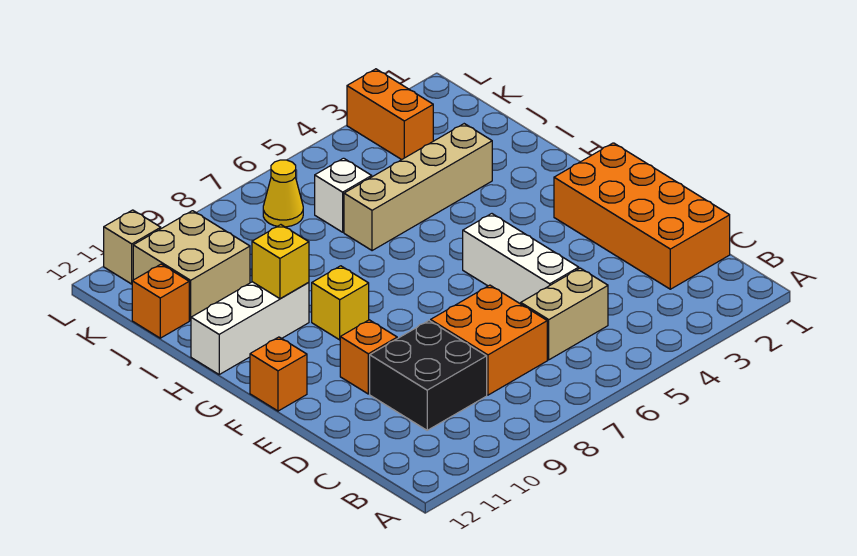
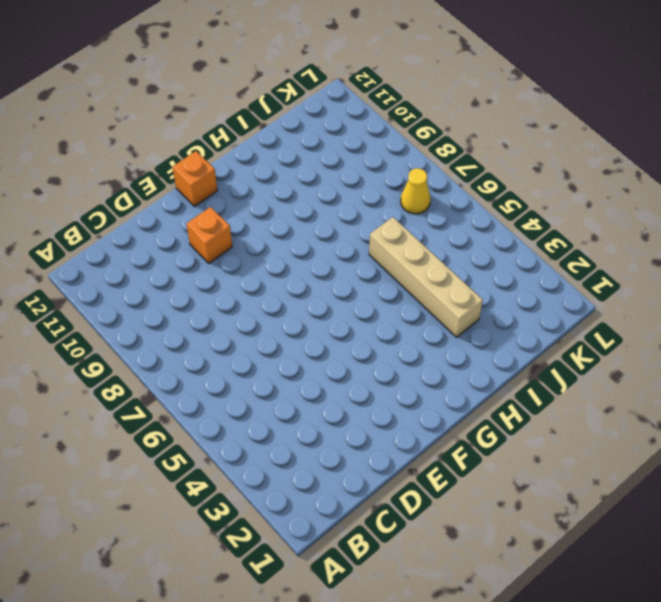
none -> orange brick C1:F2 level 1
none -> tan brick C5:C6 level 1
none -> orange brick C7:D8 level 1

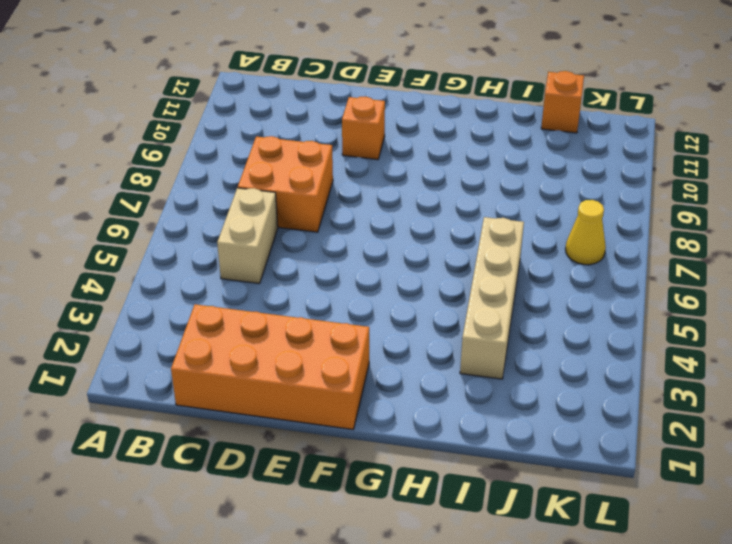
none -> black brick C9:D10 level 1
none -> white brick D5:F5 level 1
none -> orange brick F12 level 1

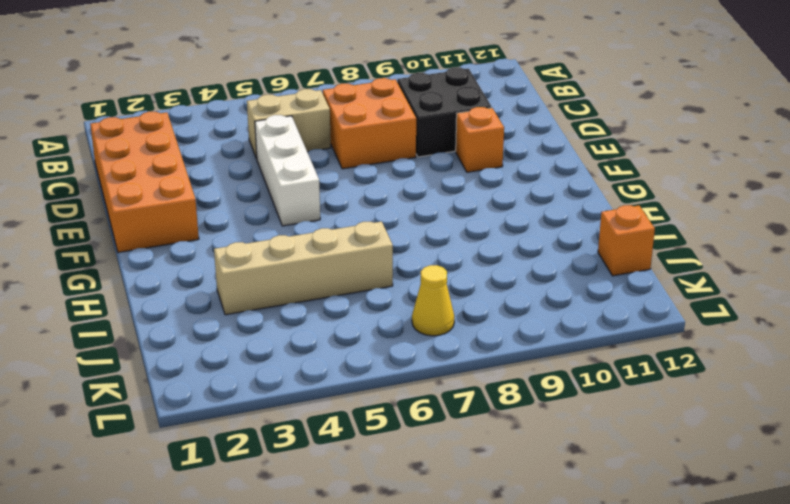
none -> orange brick F12 level 1
none -> yellow brick G9 level 1
none -> white brick H10:H12 level 1

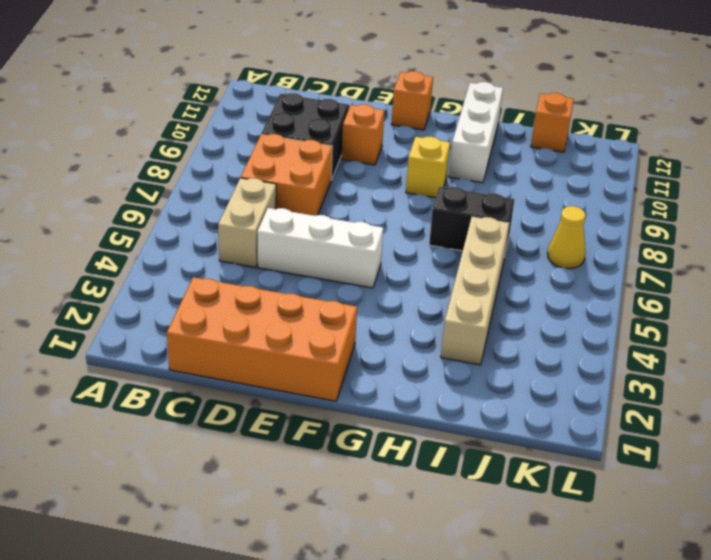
black brick H7:I7 level 1 -> none
none -> white brick J6 level 1
none -> tan brick J10:K11 level 1
none -> orange brick K3:L3 level 1

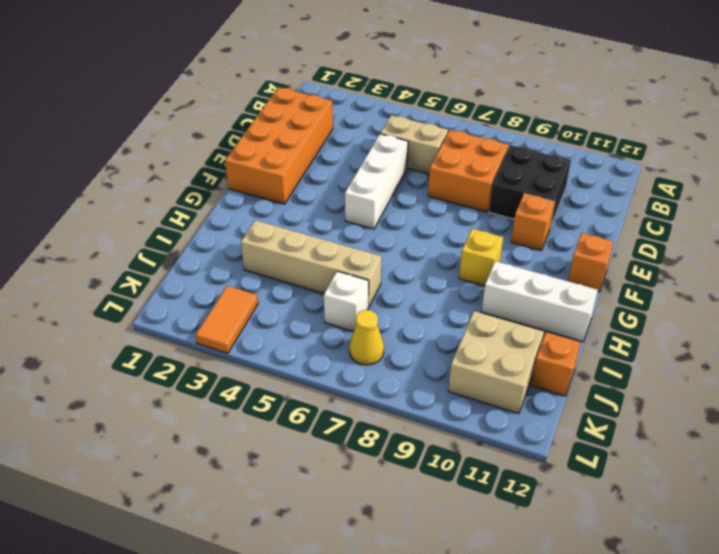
orange tile K3:L3 level 1 -> orange brick K3:L3 level 1
none -> tan brick L11 level 1
none -> yellow brick H10 level 2

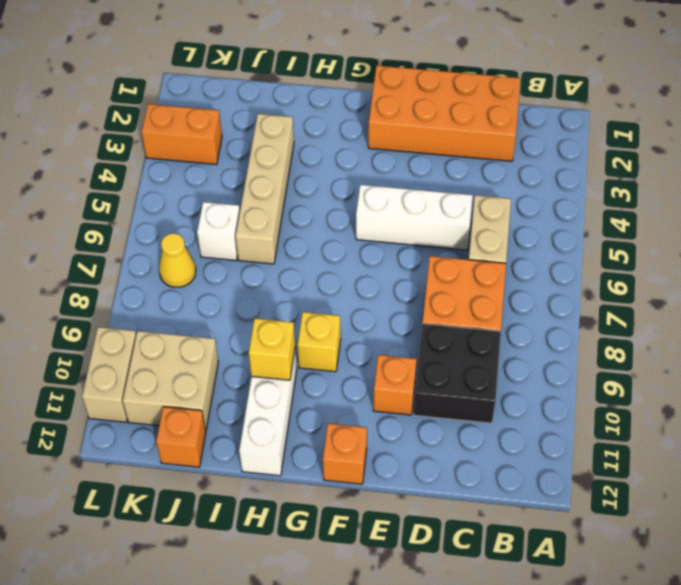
tan brick L10:L11 level 1 -> tan brick L11 level 1

